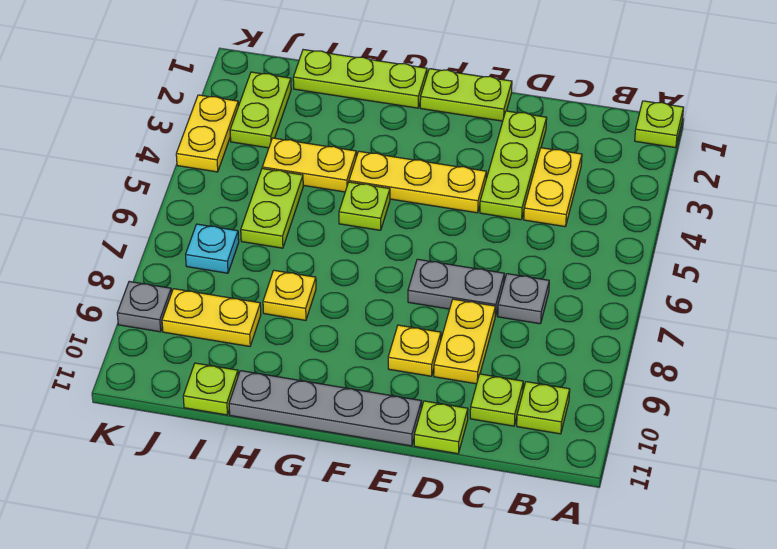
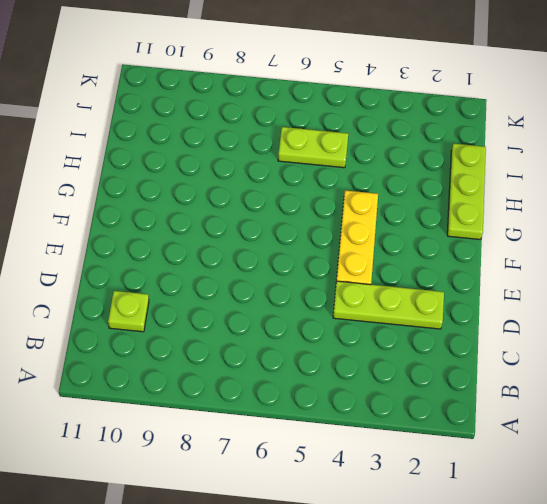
none -> lime plate A1 level 1
none -> lime plate B10 level 1
none -> yellow plate C3:C4 level 1

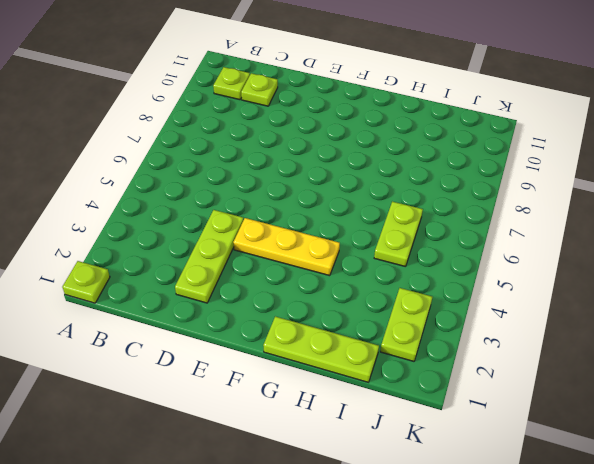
none -> yellow plate C3:C4 level 1
none -> grey plate C7 level 1
none -> grey plate D7:E7 level 1

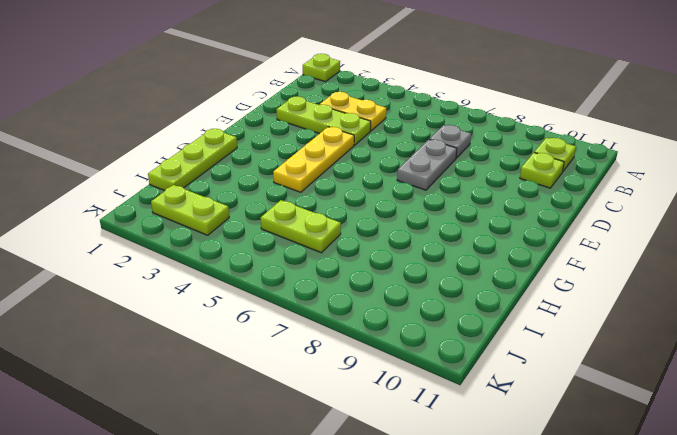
none -> yellow plate D8:D9 level 1
none -> lime plate D11 level 1
none -> lime plate E1:F1 level 1

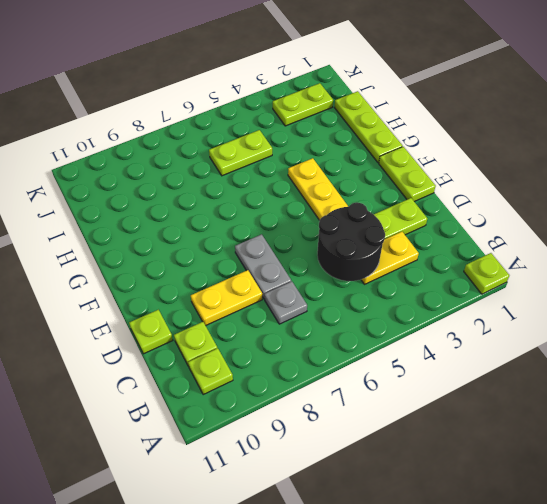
black round brick C4:D5 level 2 -> none
none -> yellow plate E9 level 1
none -> grey plate E11:H11 level 1
none -> lime plate G5 level 1

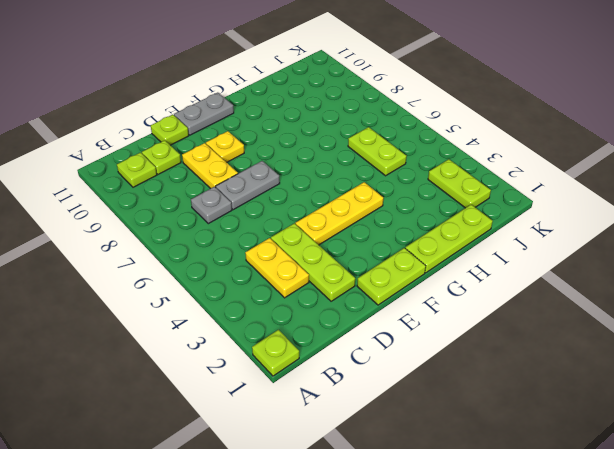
grey plate E11:F11 level 1 -> grey plate E11:H11 level 1
none -> lime plate G5 level 1
none -> yellow plate H4:I4 level 1
none -> yellow plate H8 level 1

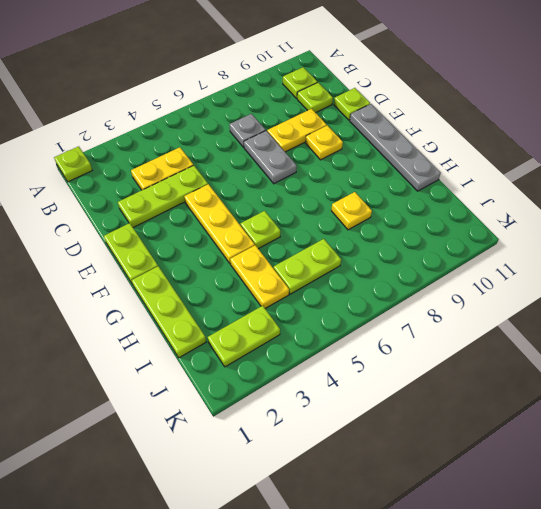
none -> yellow plate I9:J9 level 1
none -> lime plate I11 level 1
none -> cyan plate J7 level 1

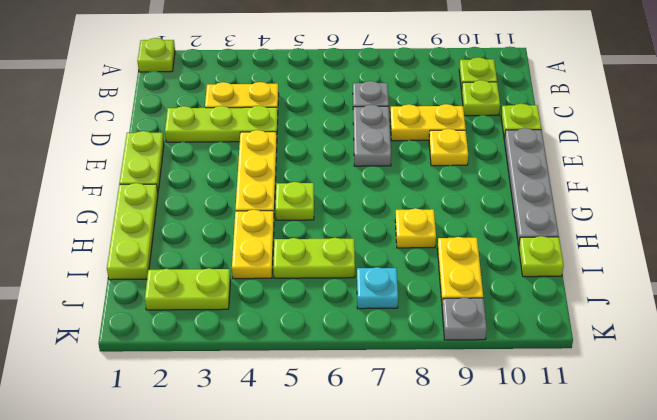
none -> yellow plate K3:K4 level 1

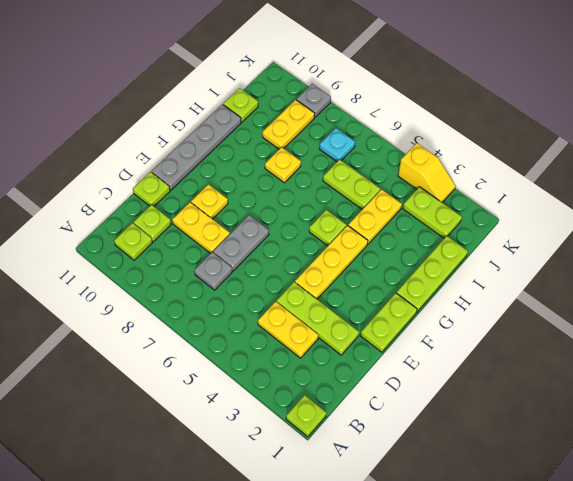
yellow slope K3:K4 level 1 top 4 -> yellow plate K3:K4 level 1

